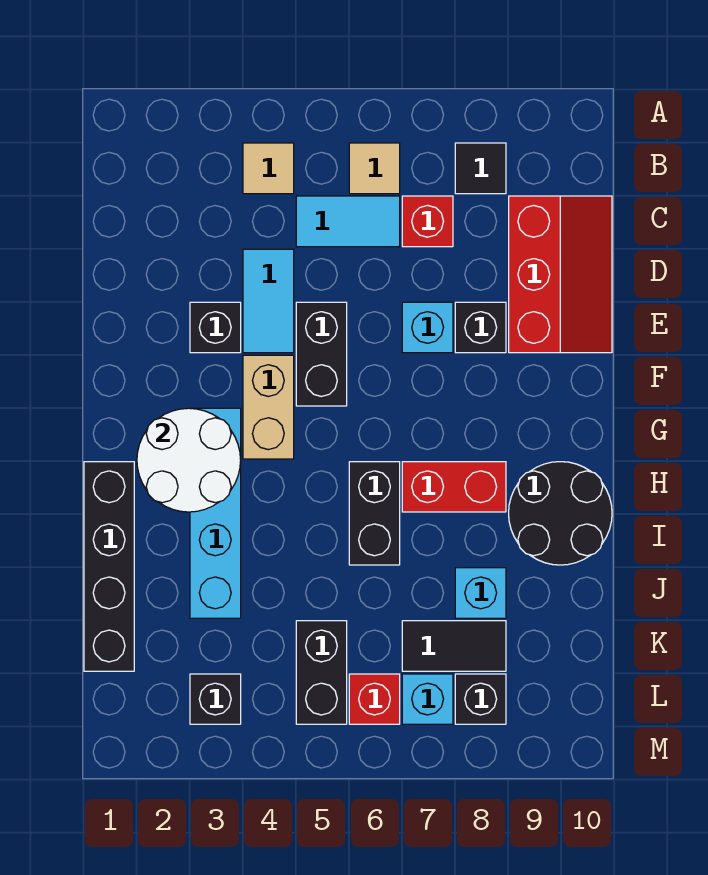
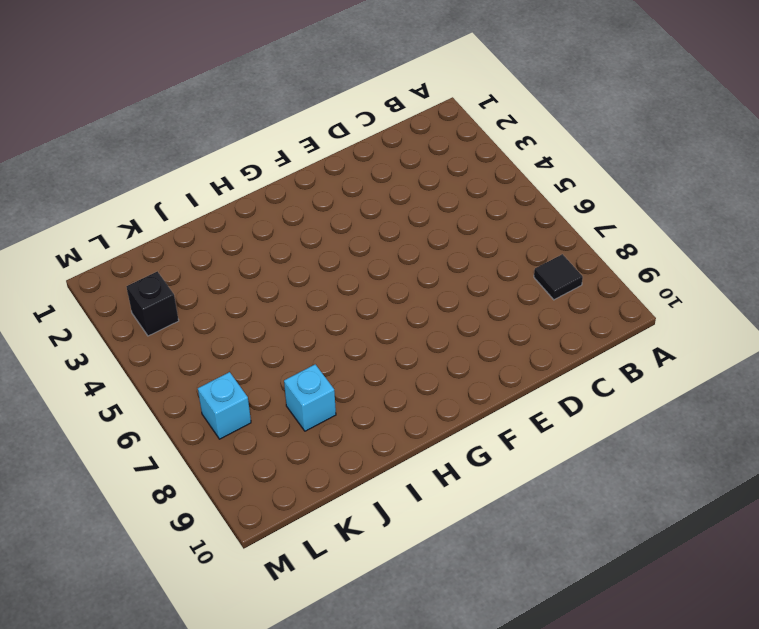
none -> tan tile B4 level 1
none -> tan tile B6 level 1
none -> cyan tile C5:C6 level 1

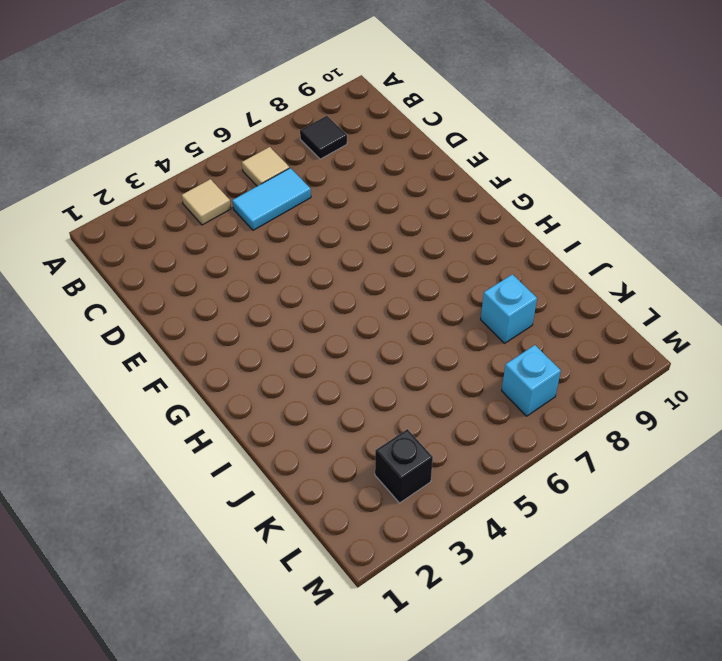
none -> red brick C7 level 1
none -> red slope C9:E10 level 1 top 9
none -> cyan tile D4:E4 level 1

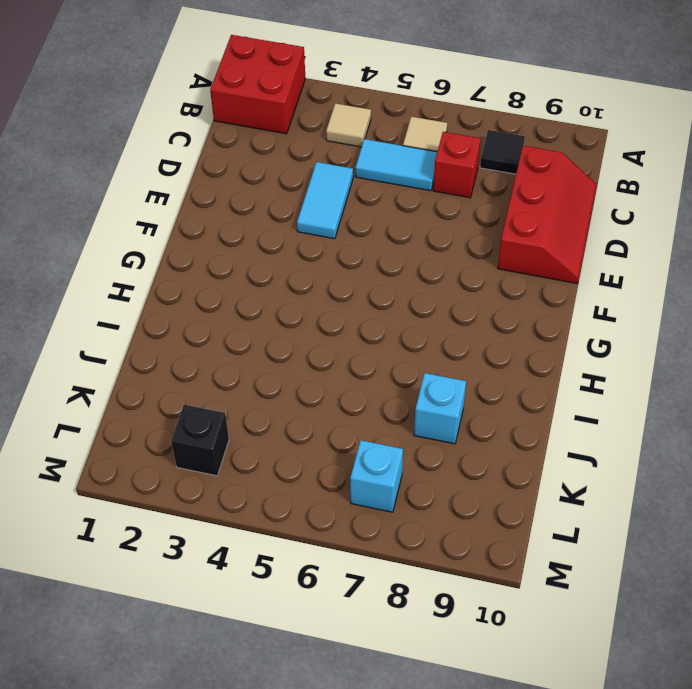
red brick A1:B2 level 1 -> none
none -> black brick E3 level 1
none -> black brick E5:F5 level 1
none -> cyan brick E7 level 1

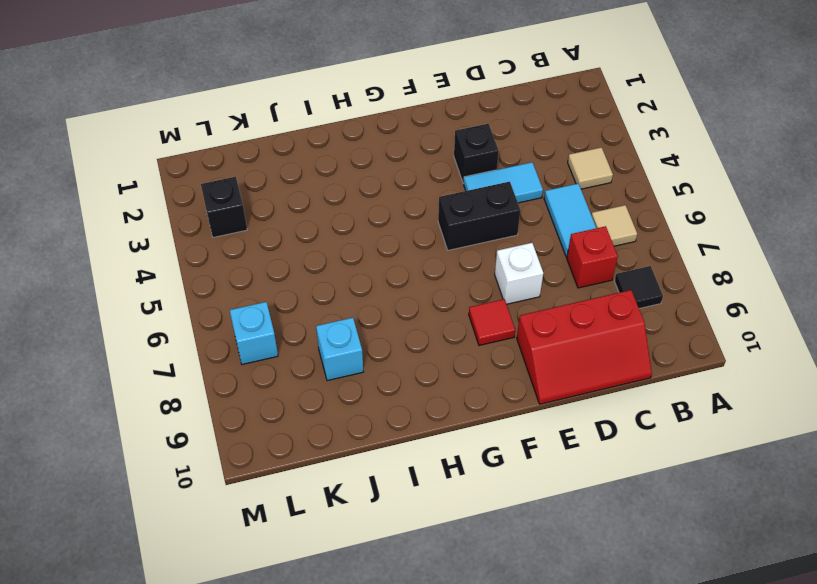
white brick E7 level 1 -> cyan brick E7 level 1
red tile F8 level 1 -> none
none -> black brick E8 level 1
none -> tan brick F4:G4 level 1
none -> cyan brick G3:J3 level 1

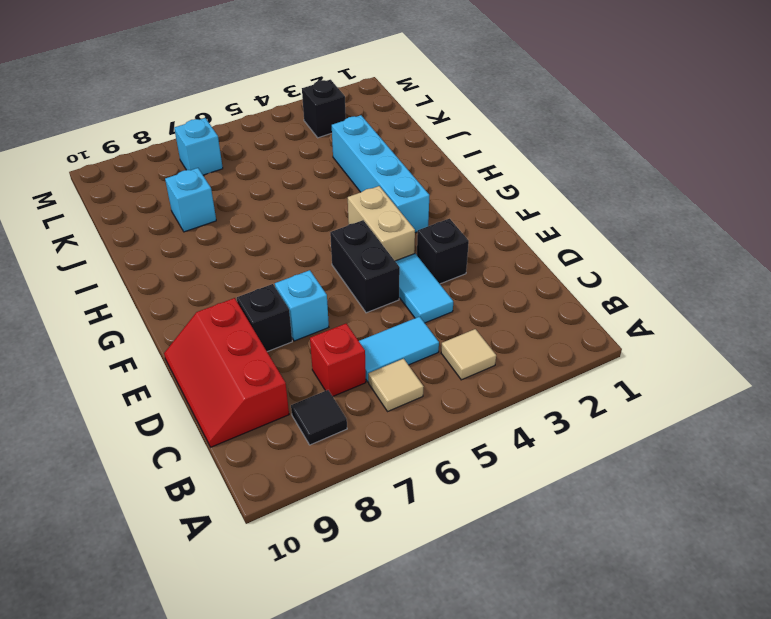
none -> black brick H1:K1 level 1
none -> black brick H6:I6 level 1
none -> red brick H7:H8 level 1

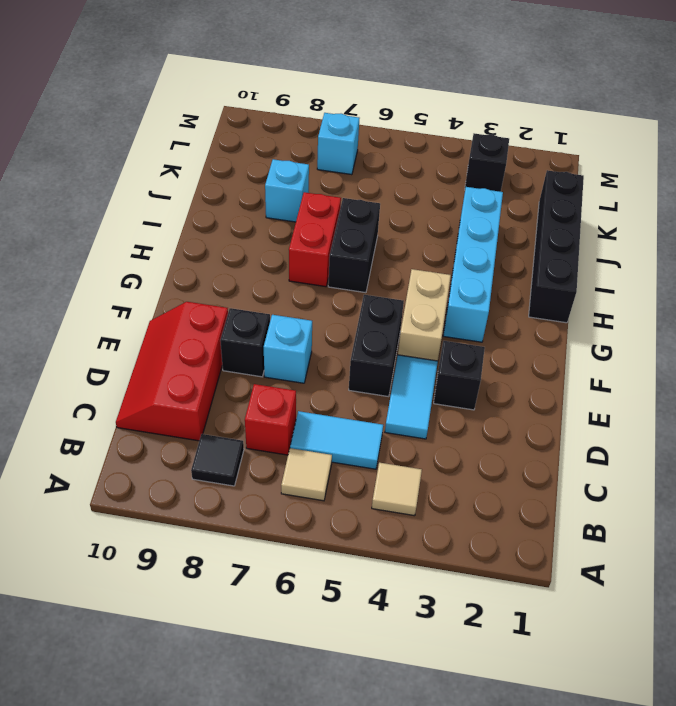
red brick H7:I7 level 1 -> red brick H7:H8 level 1
none -> black round brick H9:I10 level 1
none -> black brick K5:L5 level 1
none -> black tile K7:K8 level 1

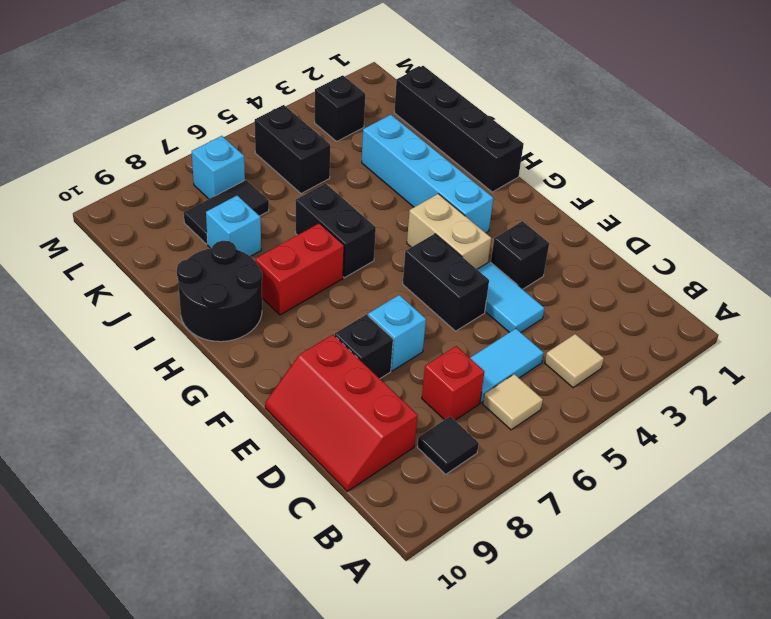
none -> red brick L6 level 1
none -> black brick L8 level 1
none -> white round brick G2:H3 level 2

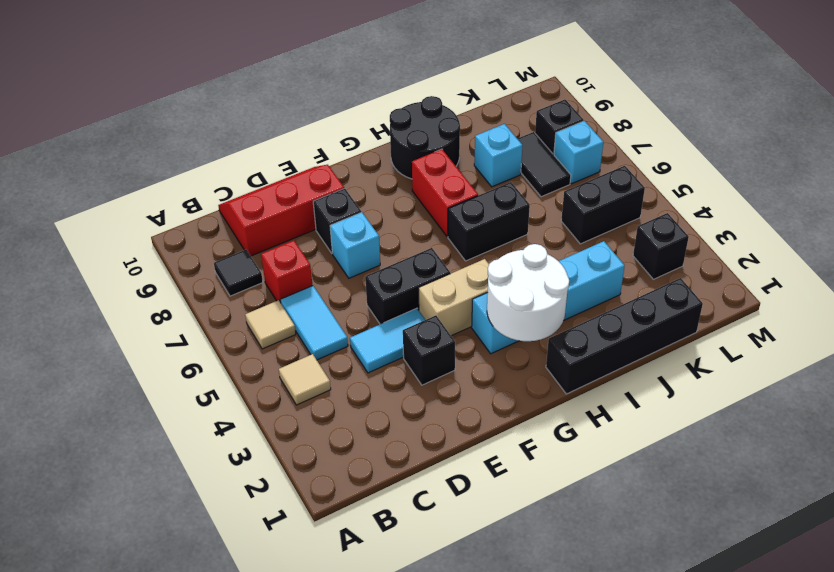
none -> red brick L6 level 1

